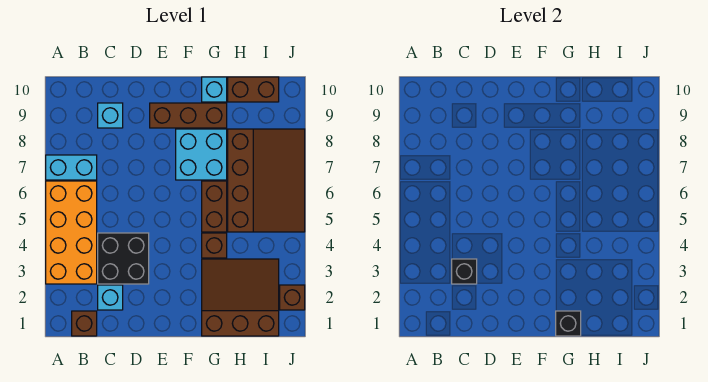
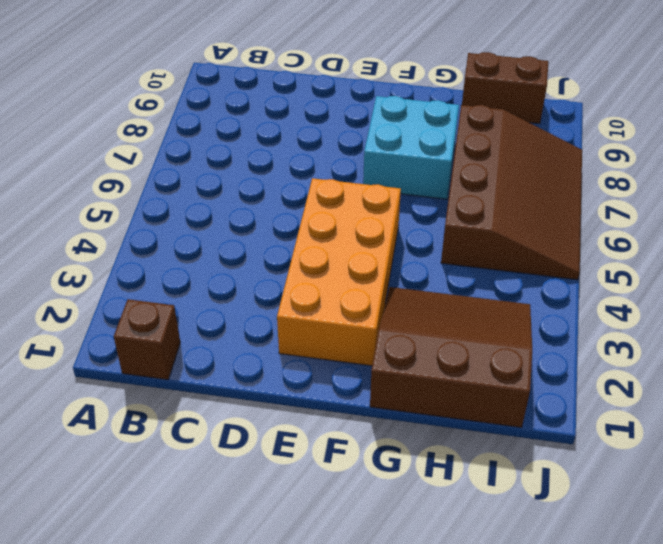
orange brick E2:F5 level 1 -> orange brick A3:B6 level 1
none -> cyan brick A7:B7 level 1
none -> cyan brick C2 level 1
none -> black brick C3:D4 level 1

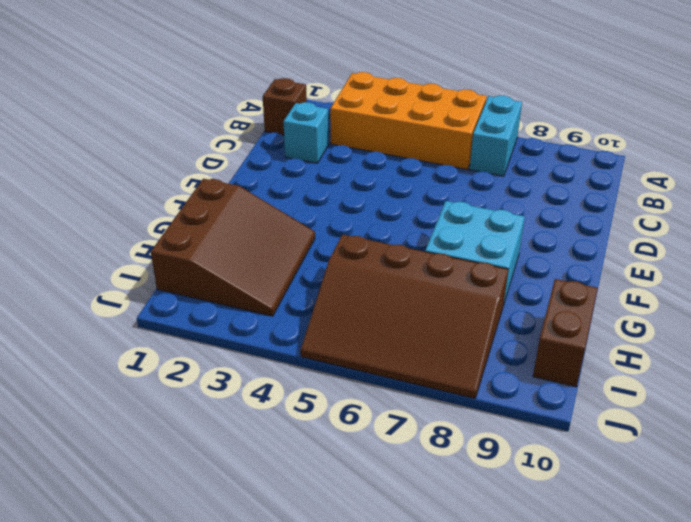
none -> black brick C3:D4 level 1
none -> cyan brick C9 level 1
none -> brown brick E9:G9 level 1

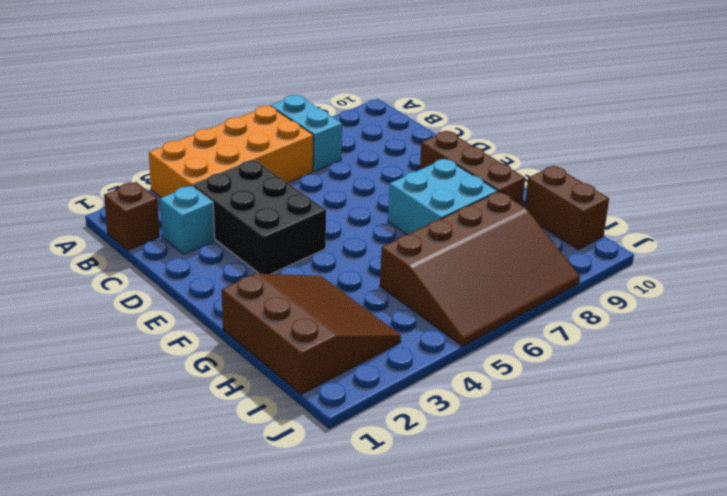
black brick C3:E4 level 1 -> black brick C3:D4 level 1
none -> cyan brick C9 level 1
none -> brown brick G4 level 1
none -> brown brick G5:G6 level 1

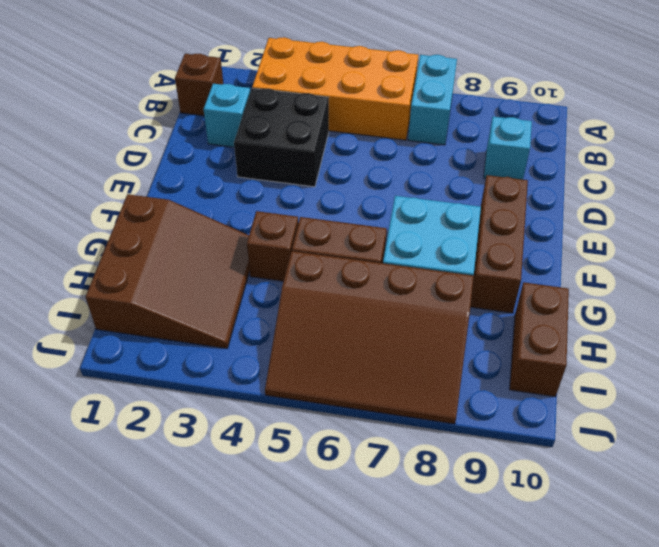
none -> cyan brick G10 level 1
none -> brown brick J2 level 1
none -> black brick C3 level 2

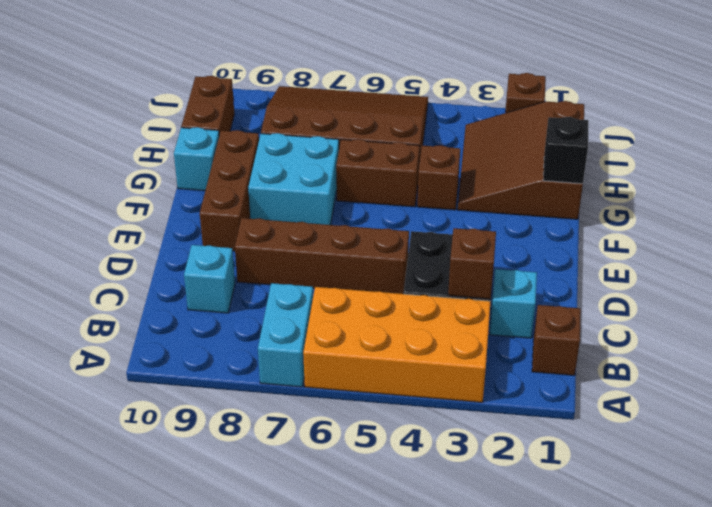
brown brick C3 level 2 -> black brick C3 level 2
brown brick D5:D8 level 1 -> none

